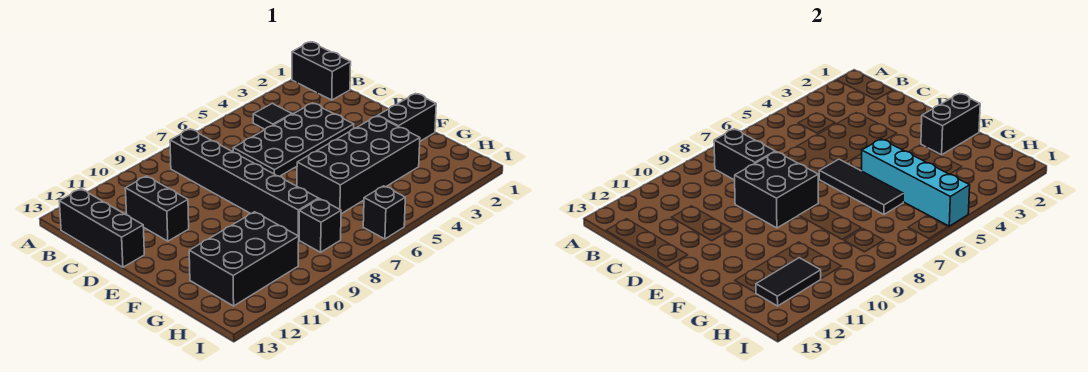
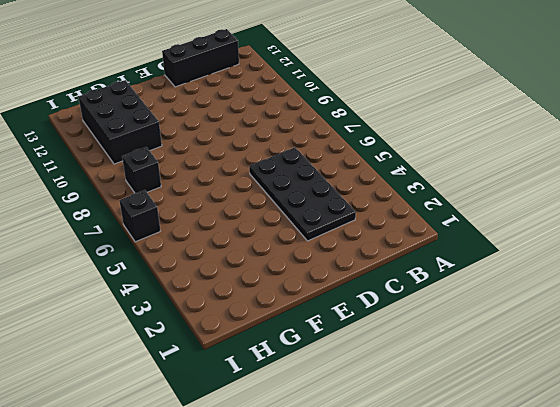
none -> black brick A1:B1 level 1
none -> black tile B4 level 1
none -> black brick B8:G8 level 1

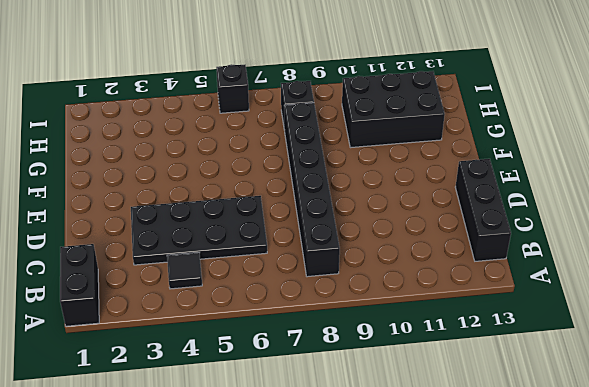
none -> black brick C11:D11 level 1
none -> black brick F1:F2 level 1
none -> black brick F3:G6 level 1

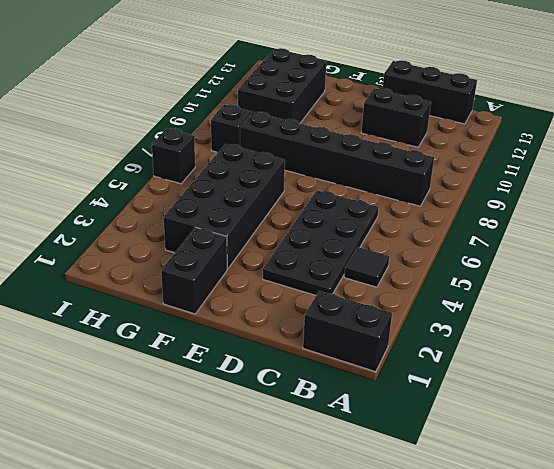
none -> black brick B8:C8 level 2
none -> black brick D8:E9 level 2
none -> black tile E6:G6 level 2

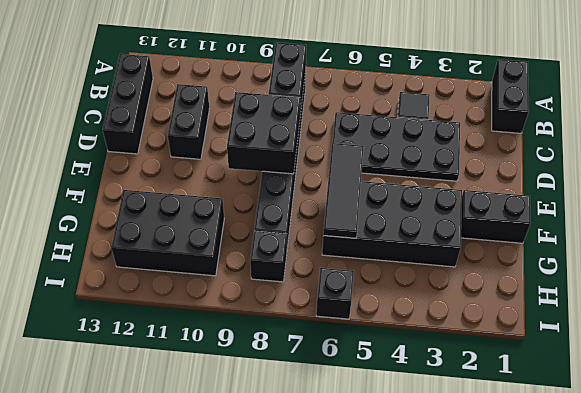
none -> black brick F1:F2 level 2
none -> cyan brick F5:I5 level 2
none -> black tile H11:H12 level 2

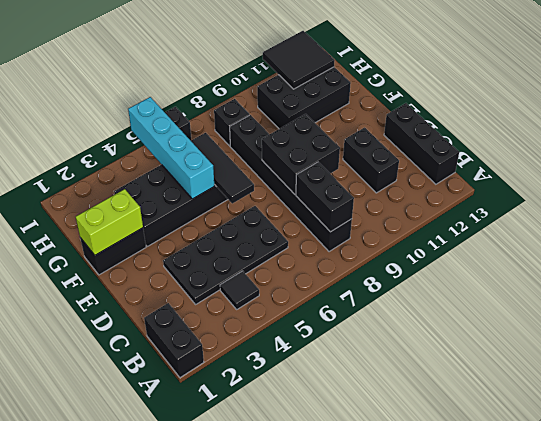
lime brick F1:F2 level 2 -> black brick F1:F2 level 2
black tile H11:I12 level 2 -> black tile H11:H12 level 2

